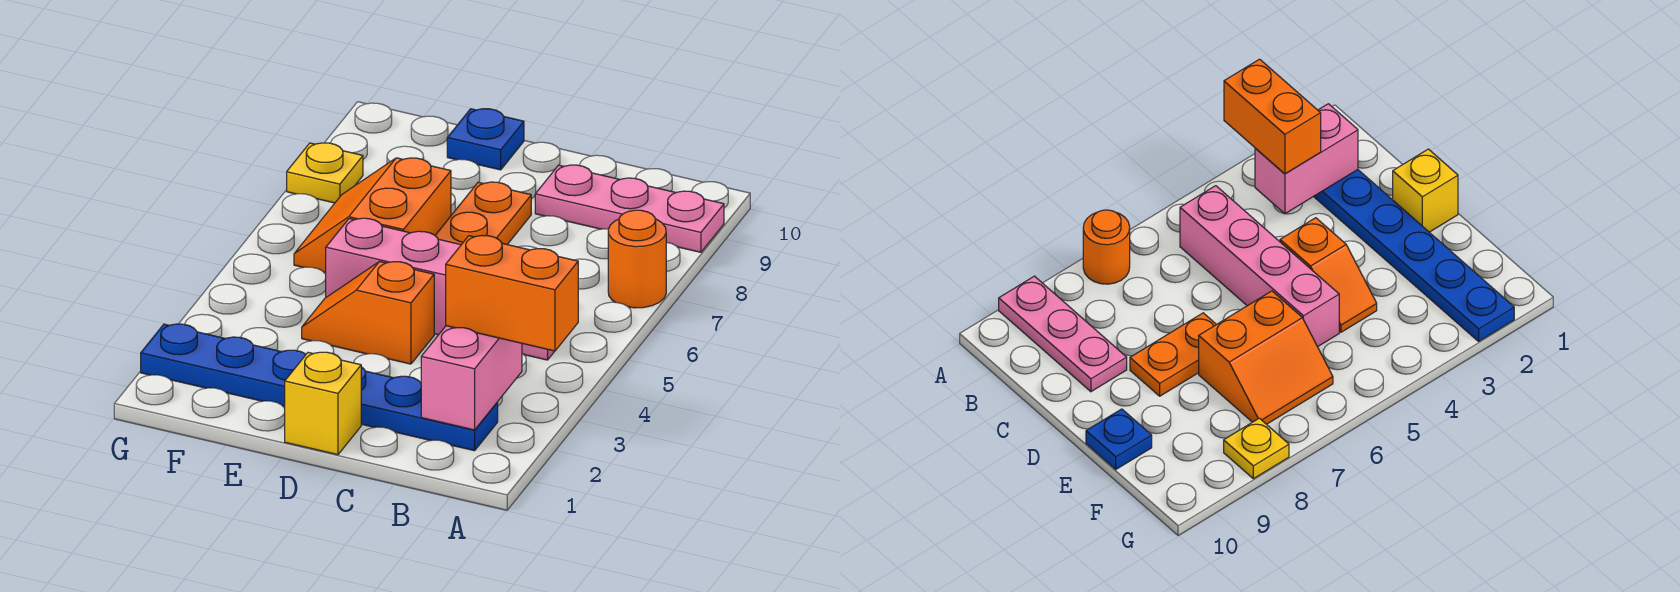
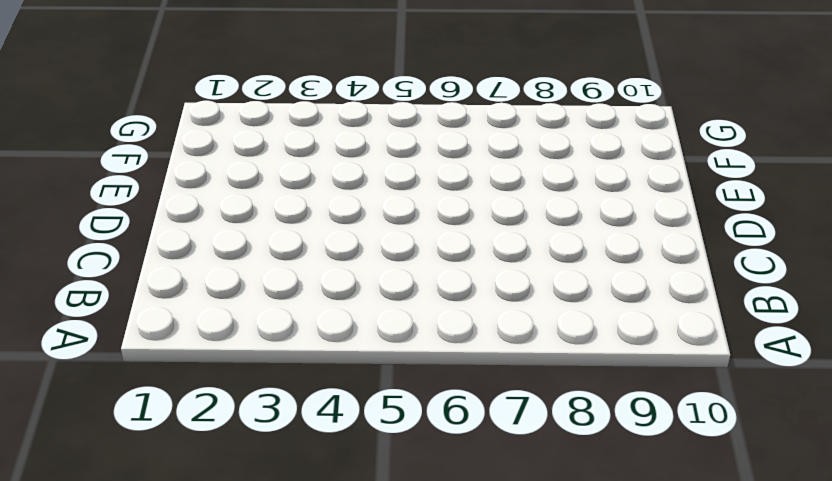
none -> orange round brick A7 level 1
none -> pink plate A9:C9 level 1
none -> blue plate B2:G2 level 1

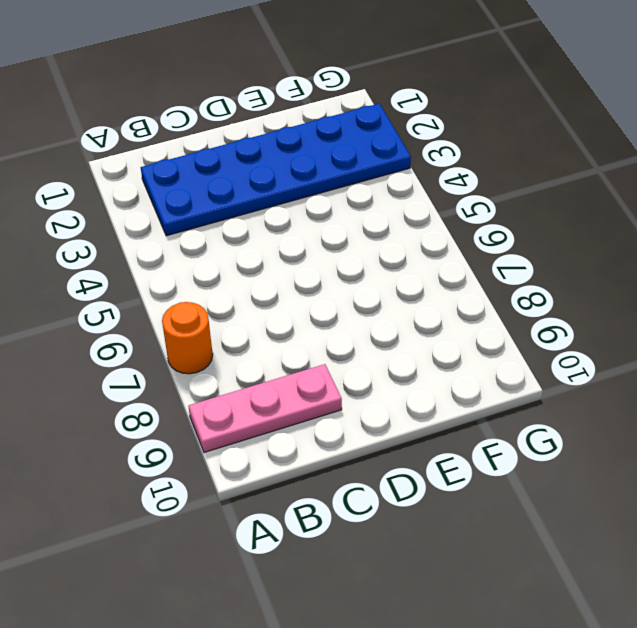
blue plate B2:G3 level 1 -> blue plate B2:G2 level 1
none -> pink brick B5:E5 level 1
none -> yellow brick D1 level 1
none -> orange slope D4:E4 level 1 top D

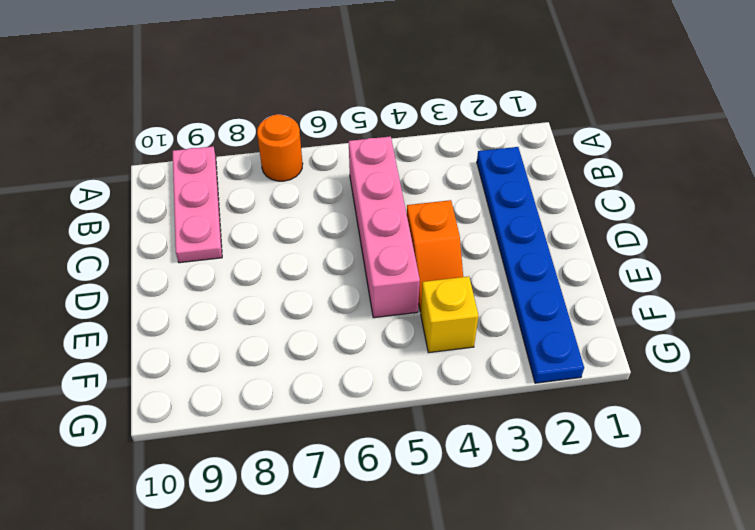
yellow brick F4 level 1 -> yellow brick D1 level 1
none -> orange plate D7:D8 level 1
none -> orange slope E6:F7 level 1 top E
none -> blue plate E10 level 1

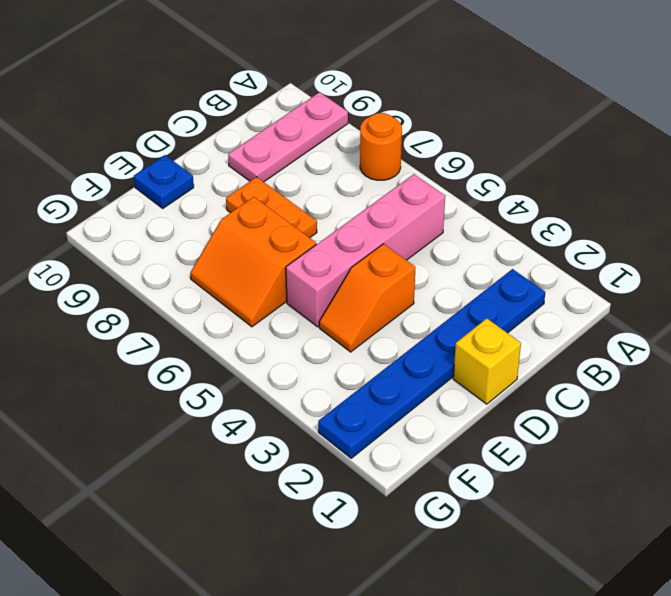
none -> yellow plate G8 level 1
none -> pink brick B2:B3 level 2
none -> orange brick A3:B3 level 3

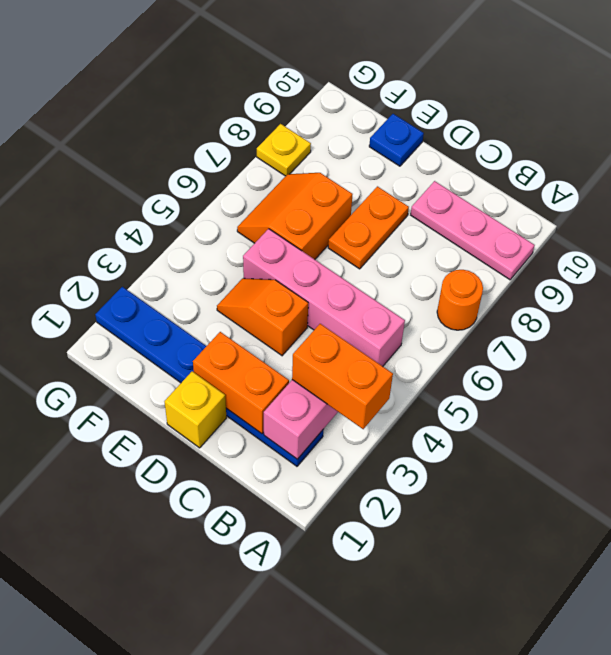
orange brick C2:D2 level 2 -> none

